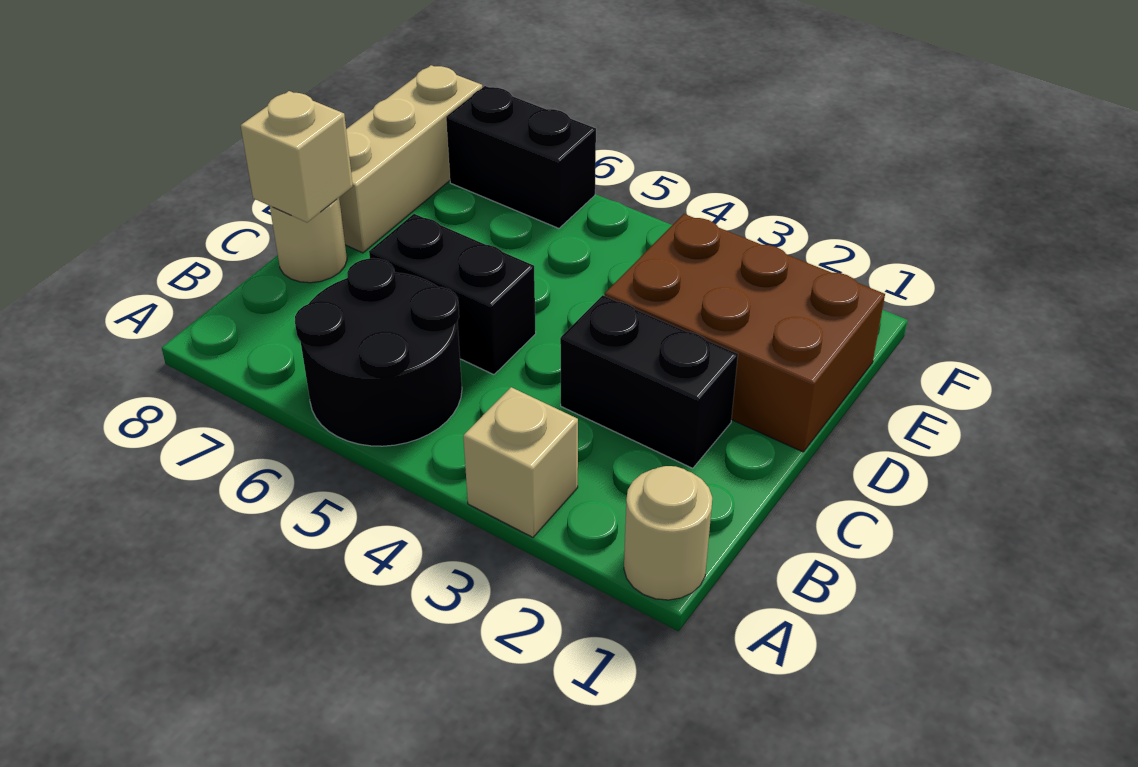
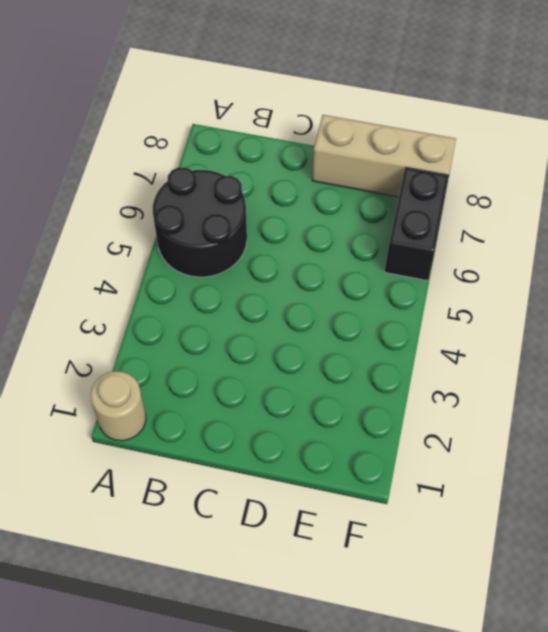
none -> tan brick A3 level 1
none -> black brick C2:C3 level 1

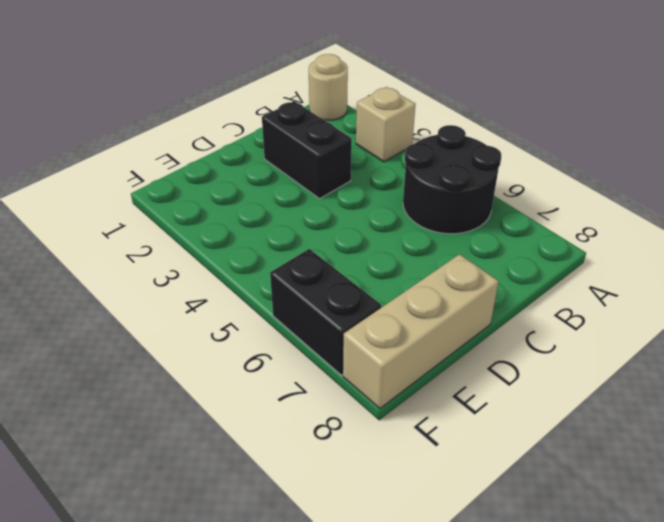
none -> black brick C5:C6 level 1
none -> tan round brick C8 level 1

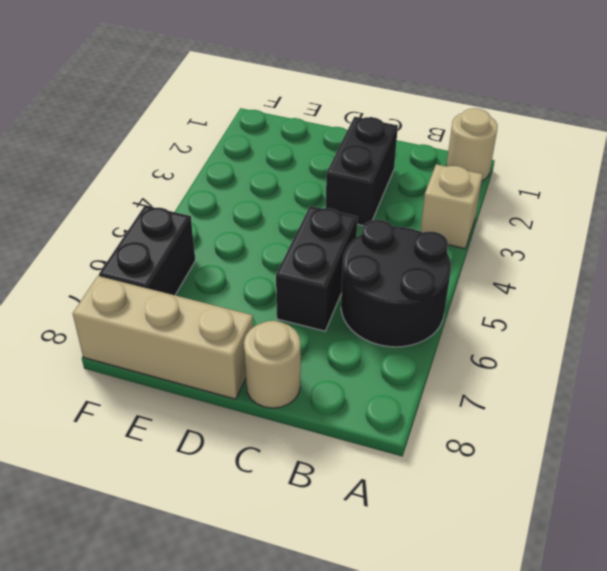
none -> brown brick D1:E3 level 1
none -> tan brick C8 level 2

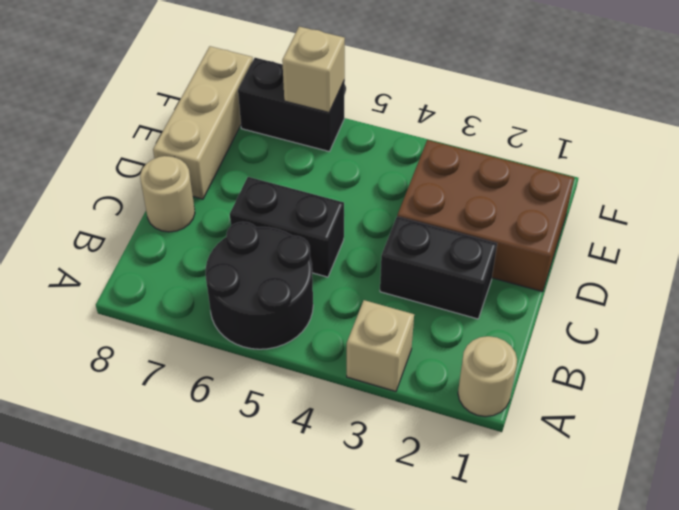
tan brick F6 level 2 -> tan brick C8 level 2

